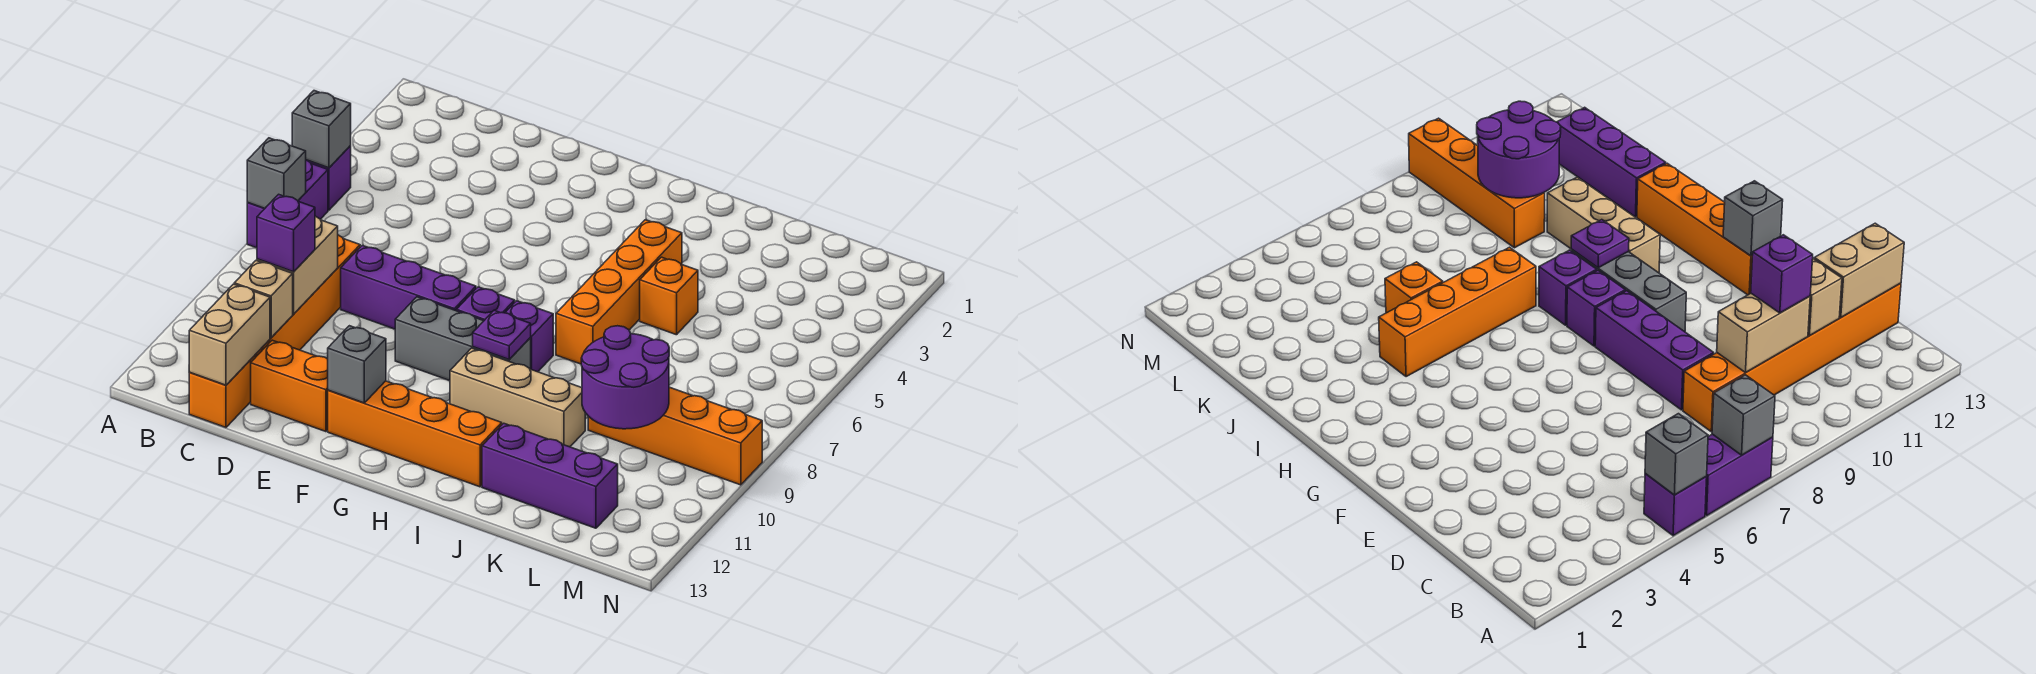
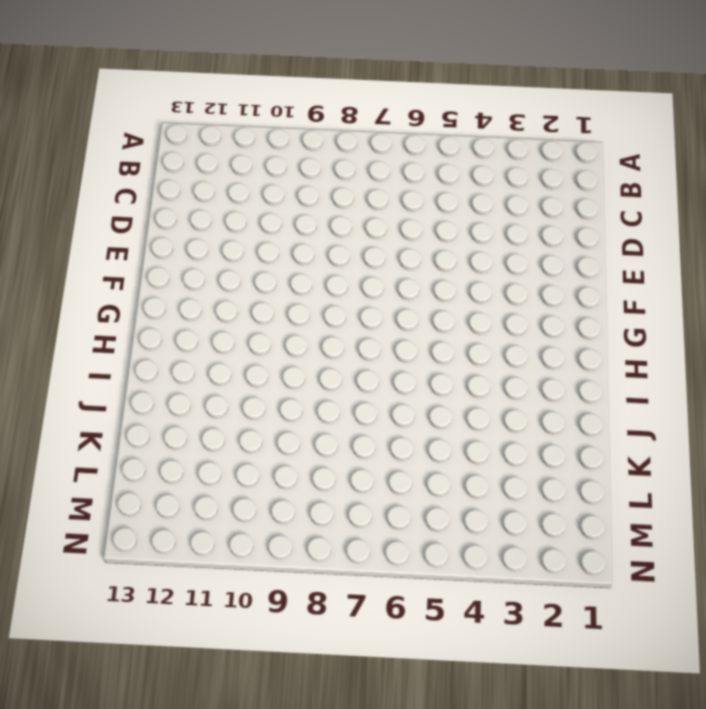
none -> purple brick A5 level 1
none -> purple brick A6:A7 level 1
none -> orange brick C8:C13 level 1

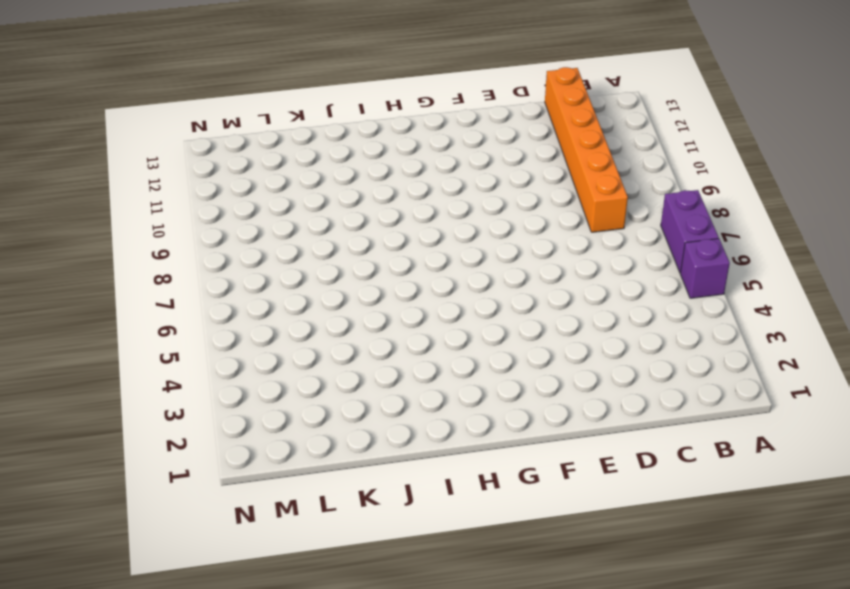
none -> purple brick D8:F8 level 1
none -> orange brick D12:E12 level 1
none -> grey brick F9:H9 level 1

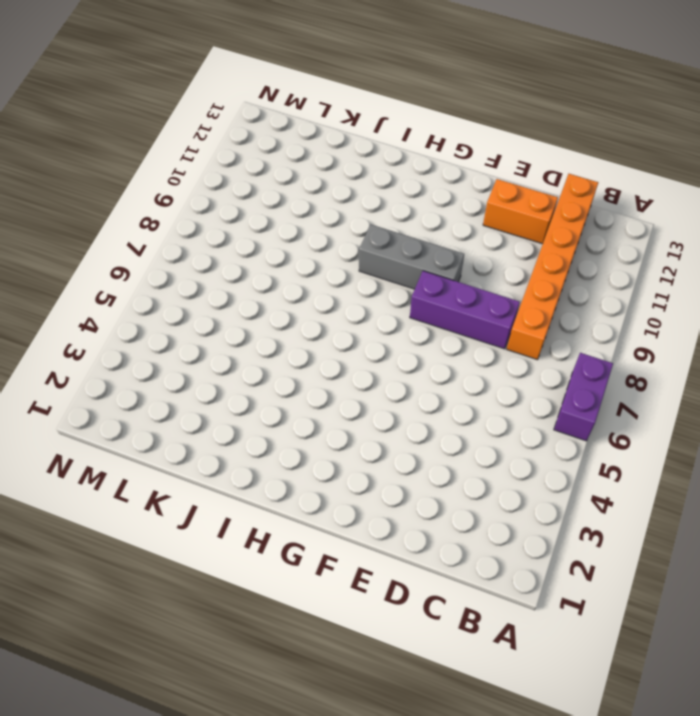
none -> purple brick A5 level 1
none -> orange brick F12:I12 level 1
none -> purple brick G8 level 1

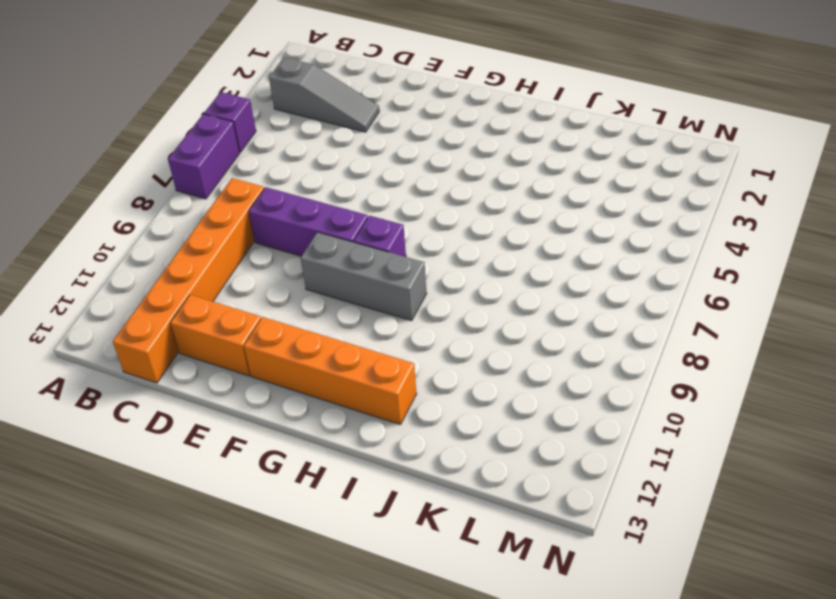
grey slope B3:D3 level 1 top B -> none
none -> purple brick H8 level 1
none -> tan brick H10:J10 level 1
none -> orange brick I4:I7 level 1

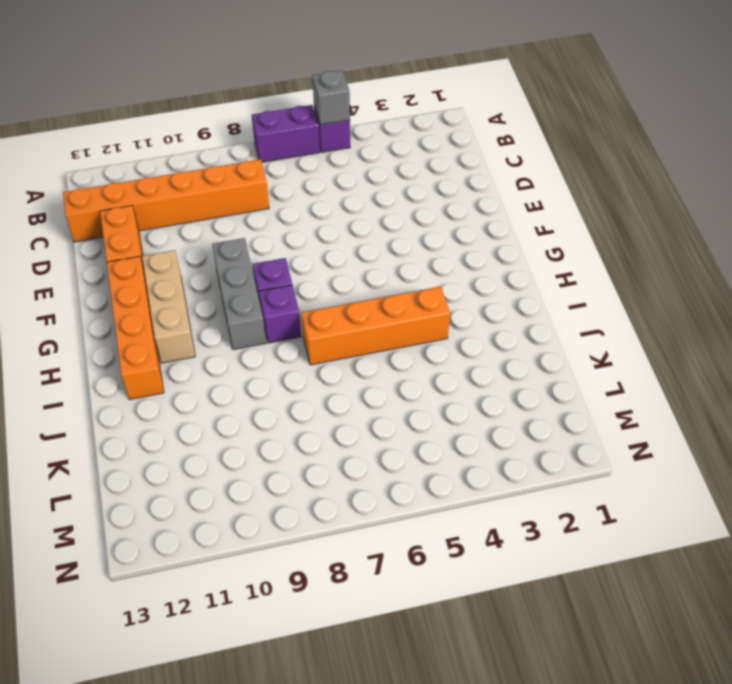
tan brick F11:H11 level 1 -> tan brick H10:J10 level 1
none -> purple brick D8:F8 level 1
none -> orange brick J5 level 1
none -> purple brick J12:L12 level 1

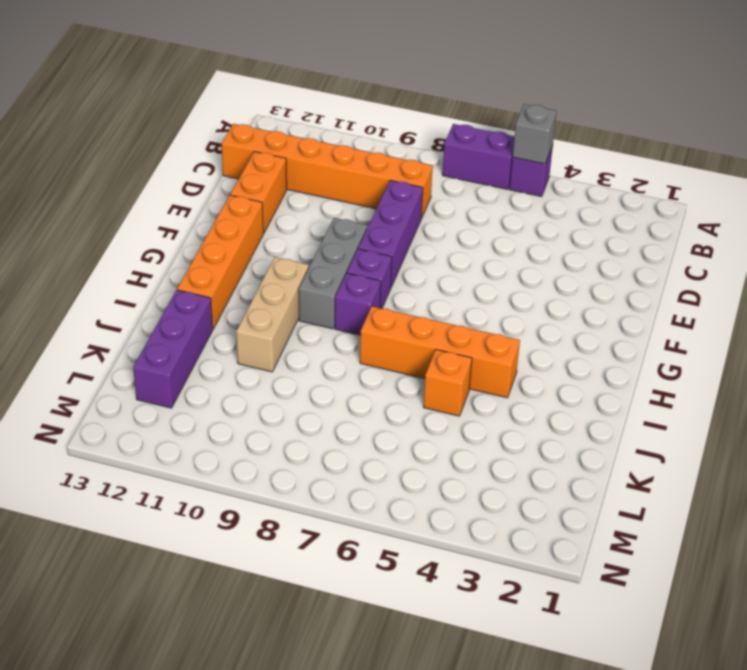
none -> orange brick K9:N9 level 1
none -> grey brick A7 level 2
none -> tan brick C9:C10 level 2

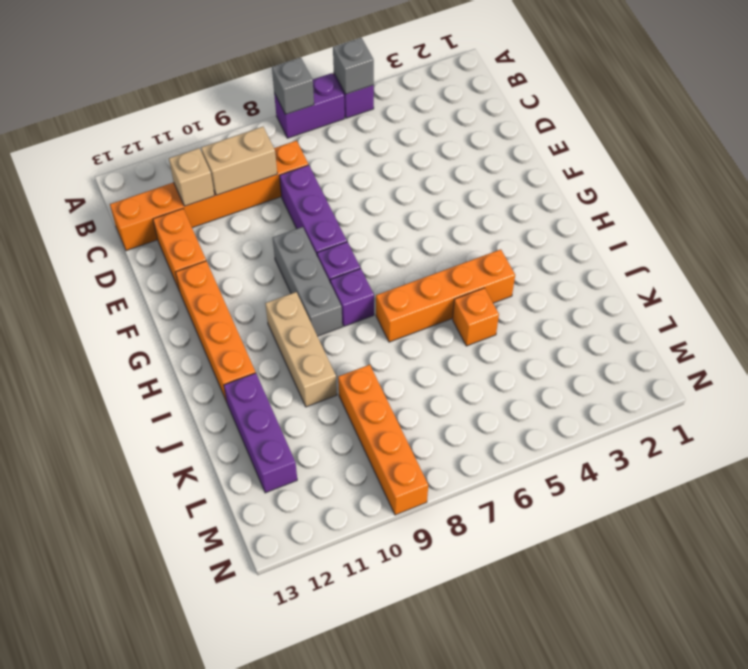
none -> tan brick C12:C13 level 2
none -> grey brick F12 level 2
none -> purple plate H9 level 2

